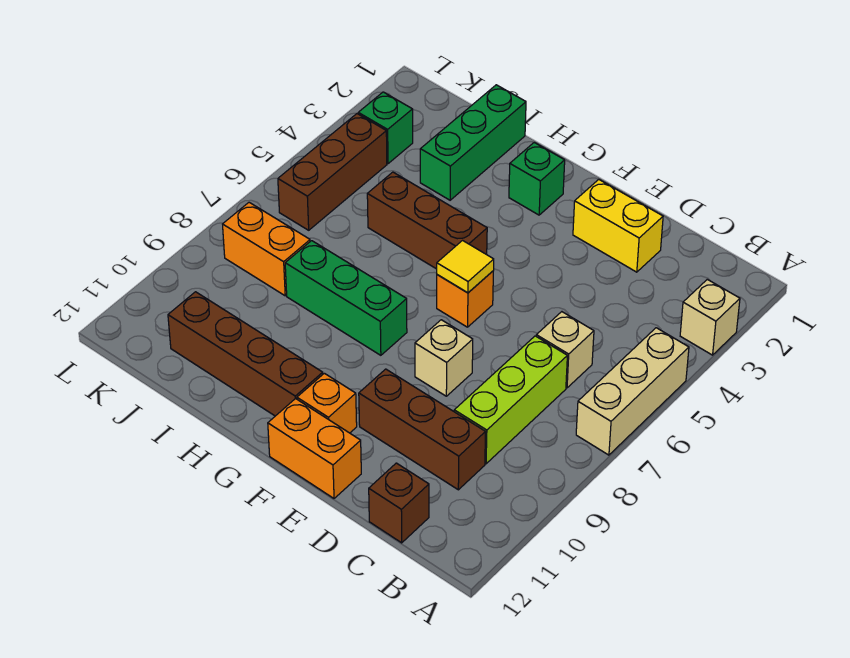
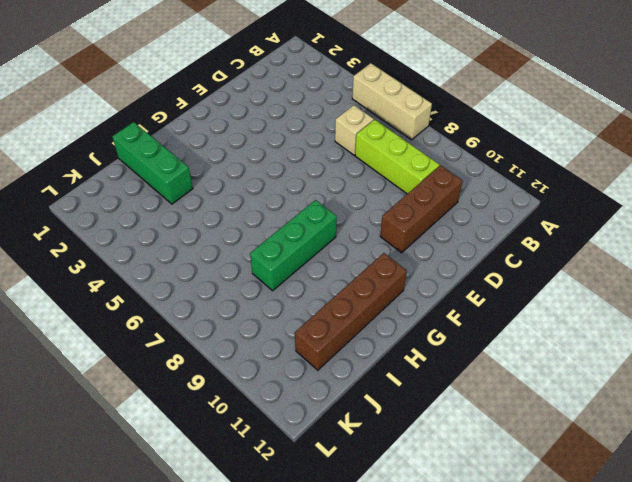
none -> tan brick A3 level 1
none -> brown brick C12 level 1
none -> yellow brick D2:E2 level 1

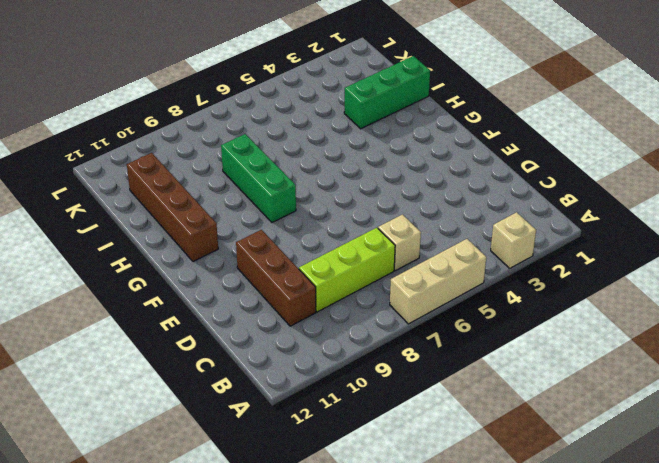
none -> brown brick C12 level 1
none -> yellow brick D2:E2 level 1
none -> tan brick E8 level 1

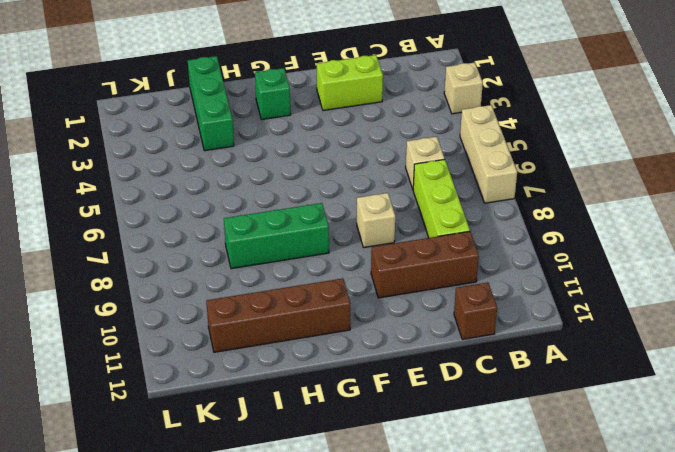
lime brick D2:E2 level 1 -> yellow brick D2:E2 level 1
none -> orange brick E12:F12 level 1
none -> orange brick F6 level 1
none -> orange brick F11 level 1

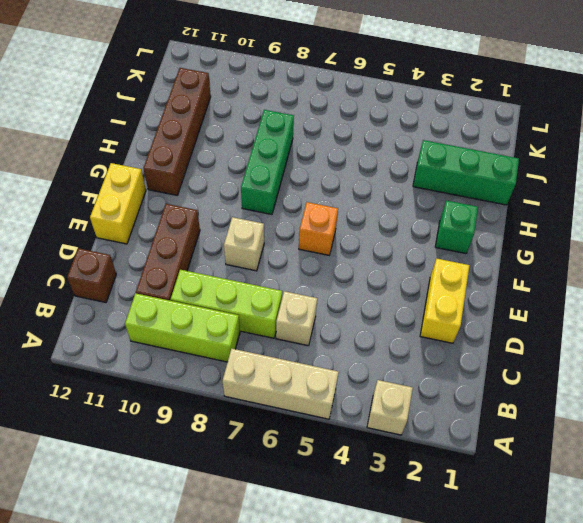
lime brick B8:B10 level 1 -> none
yellow brick E12:F12 level 1 -> orange brick E12:F12 level 1
none -> orange brick F11 level 1
none -> brown brick G5:I5 level 1
none -> orange brick J8:K8 level 1

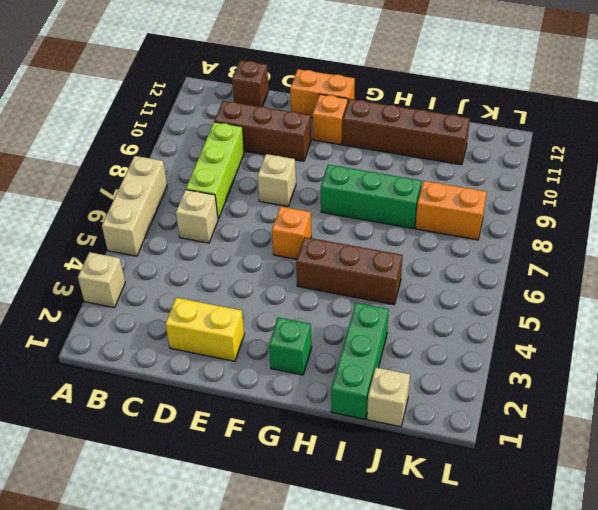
tan brick J1 level 1 -> none
none -> green brick K3 level 1
none -> brown brick K4:K6 level 1
none -> yellow tile F6 level 2

